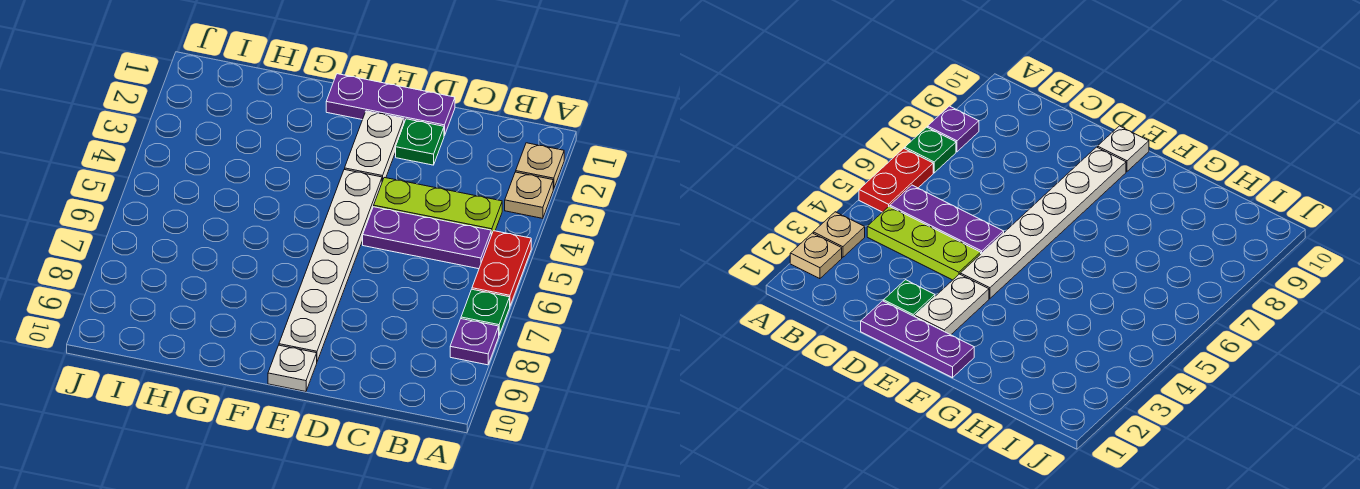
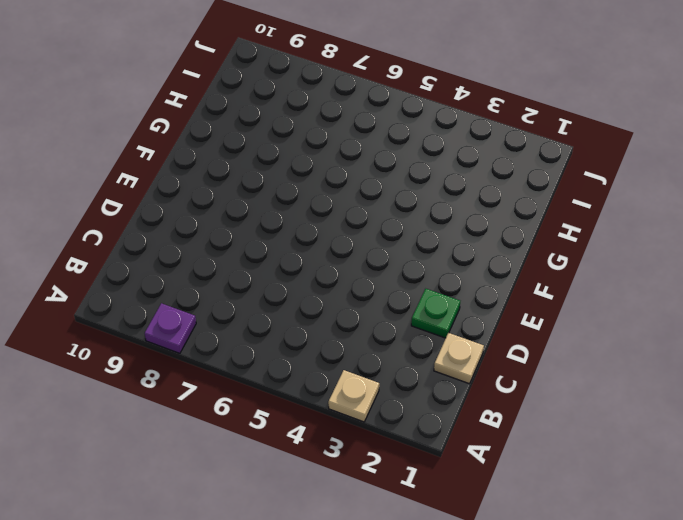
tan plate C1 level 1 -> tan plate A2 level 1
none -> red plate A5:A6 level 1
none -> green plate A7 level 1
none -> lime plate B4:D4 level 1

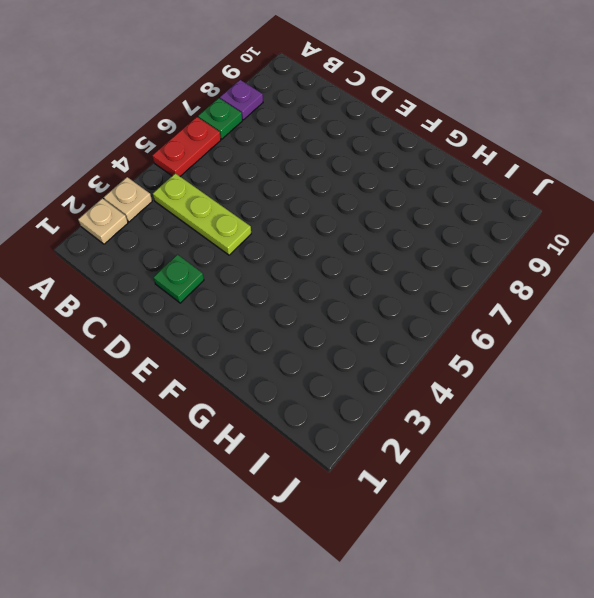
none -> purple plate B5:D5 level 1
none -> purple plate D1:F1 level 1
none -> white plate E2:E3 level 1

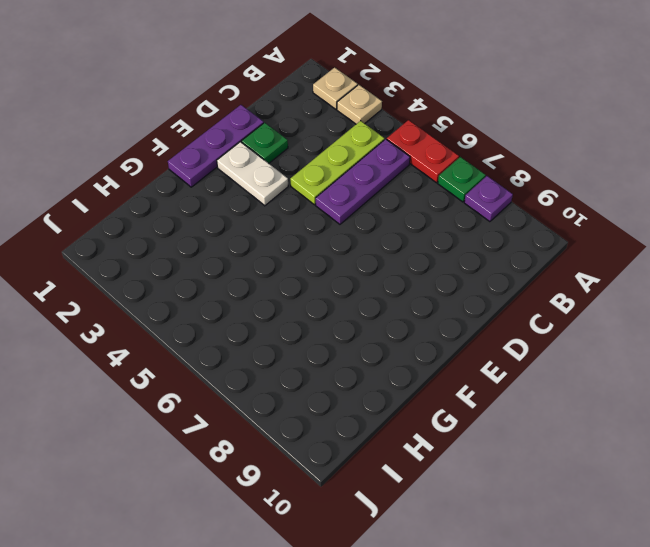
none -> white plate E4:E9 level 1
none -> white plate E10 level 1

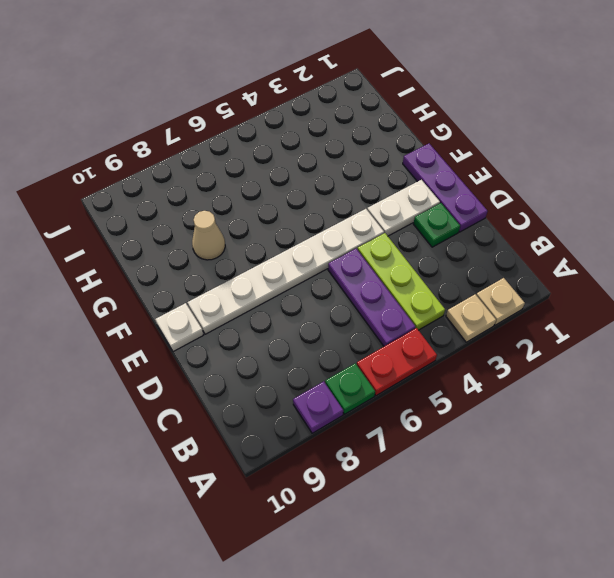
tan cone G8 level 1 -> none

